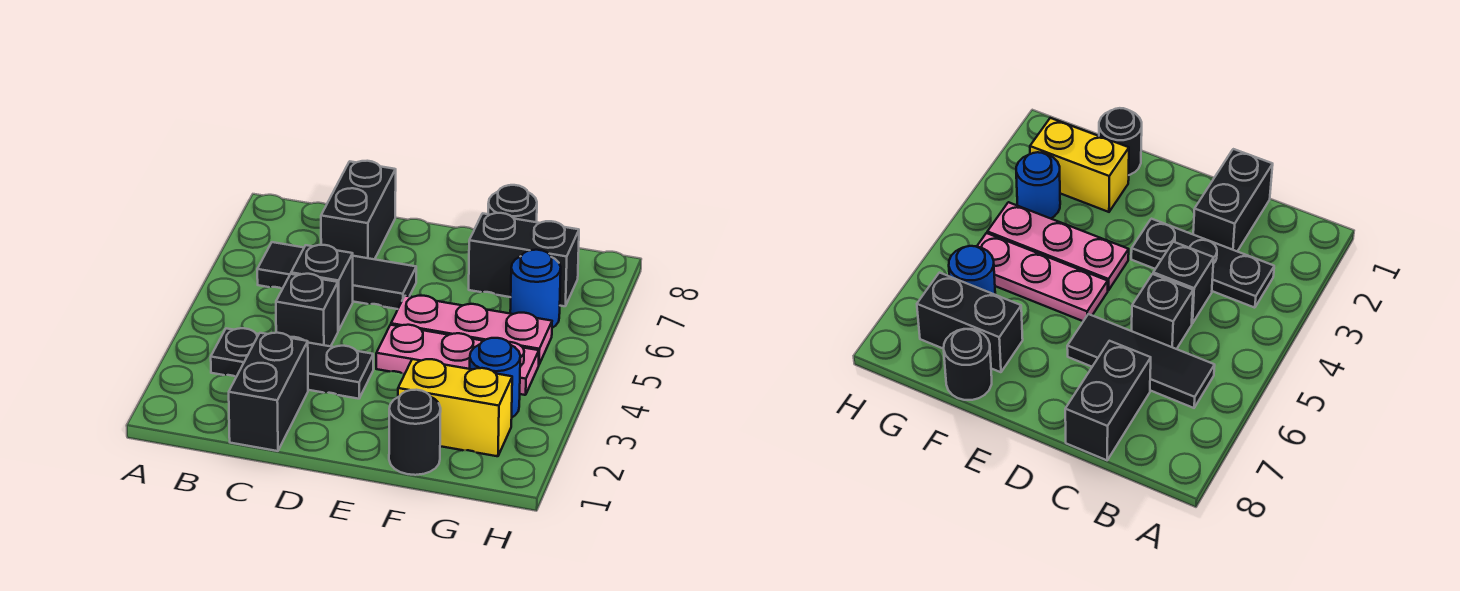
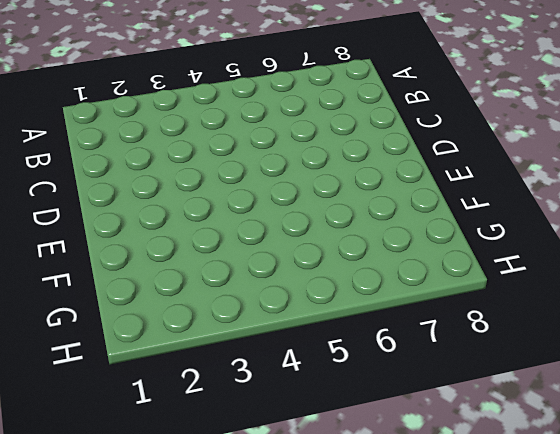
none -> black plate B3:D3 level 1
none -> black tile B6:D6 level 1
none -> black brick C1:C2 level 1

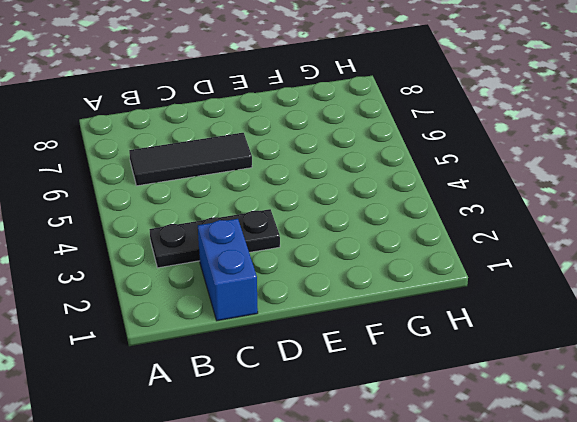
blue brick C1:C2 level 1 -> black brick C1:C2 level 1
none -> black brick C4 level 1
none -> black brick C5 level 1
none -> black brick C7:C8 level 1

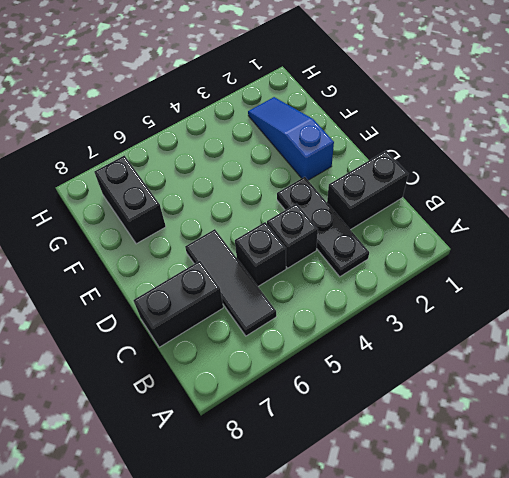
blue slope E2:G2 level 1 top E -> yellow brick F2:G2 level 1
none -> pink plate E4:G4 level 1
none -> pink plate E5:G5 level 1
none -> black round brick F1 level 1

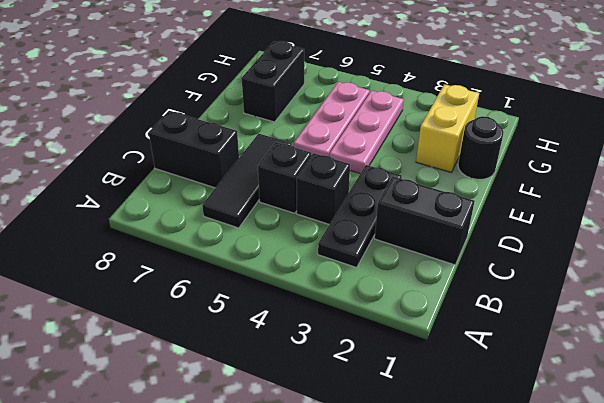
none -> black round brick F8 level 1
none -> blue round brick G3 level 1
none -> blue round brick G6 level 1

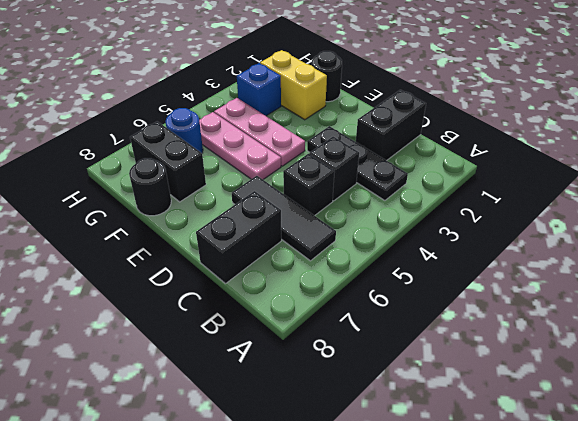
blue brick G3 level 1 -> blue round brick G3 level 1

